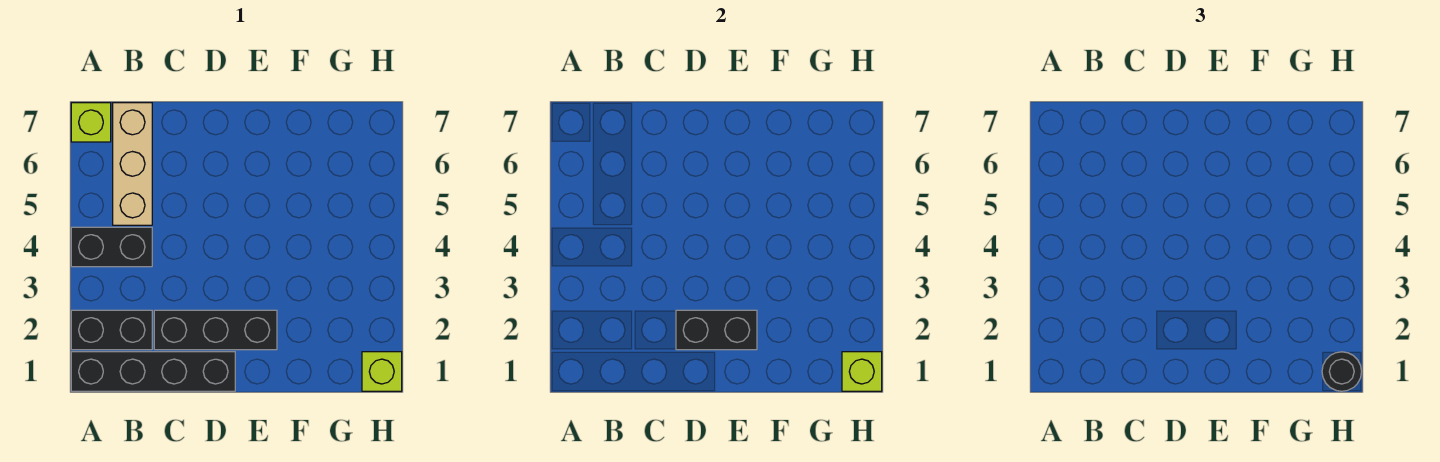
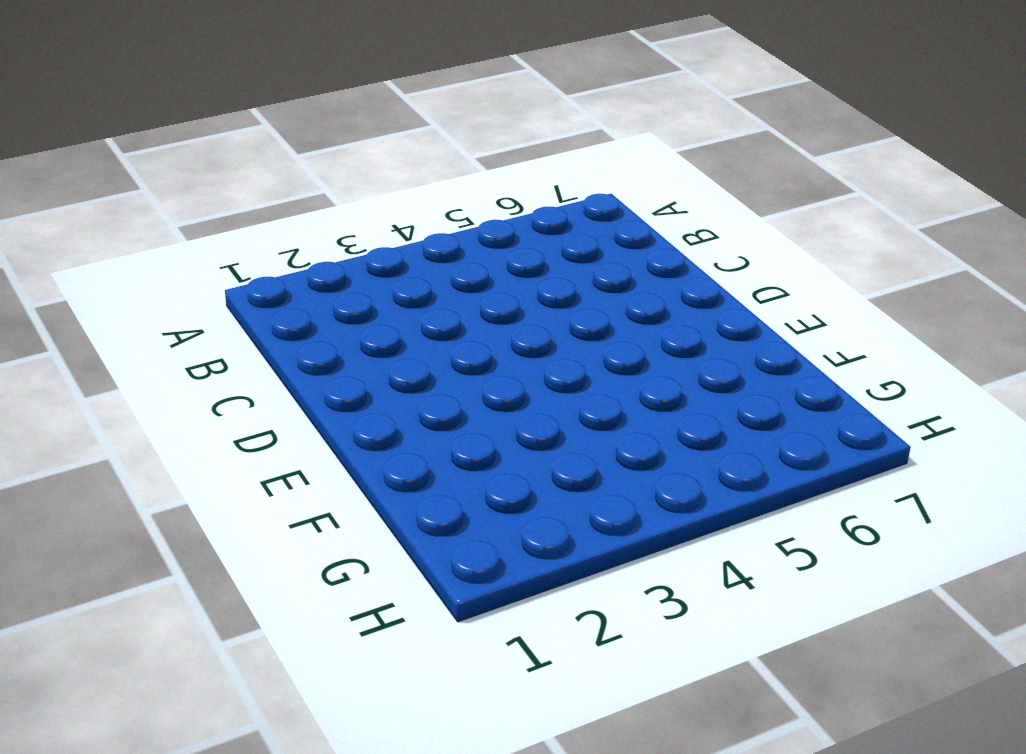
none -> black brick A1:D1 level 1
none -> black brick A2:B2 level 1

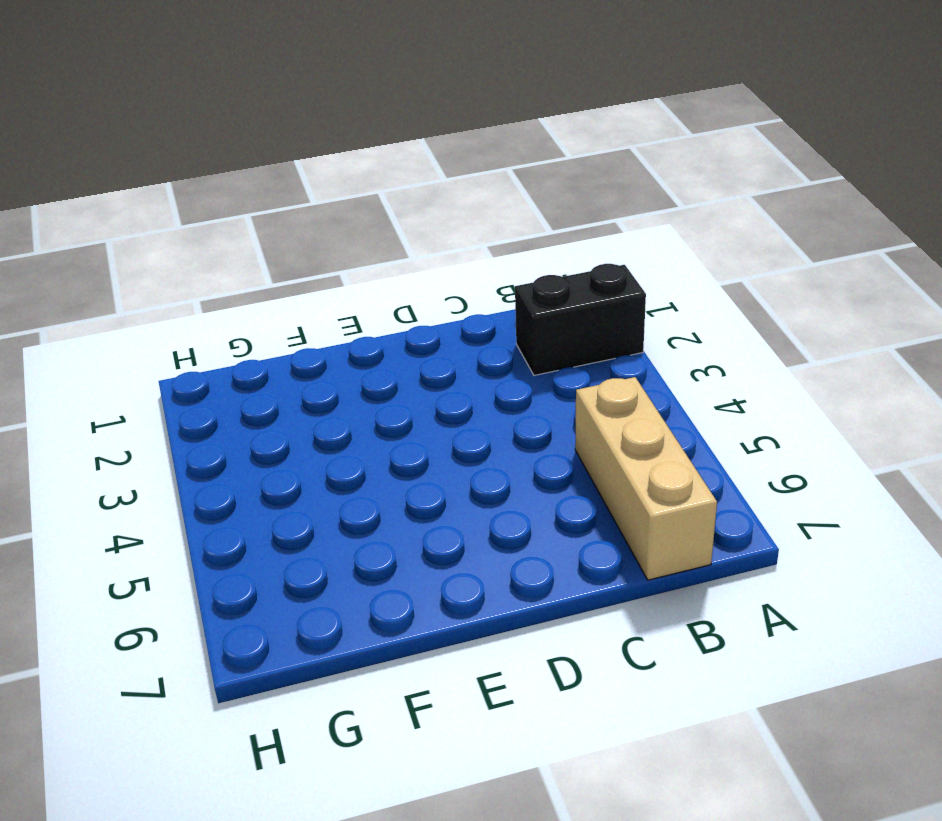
none -> black brick A1:D1 level 1
none -> black brick A4:B4 level 1

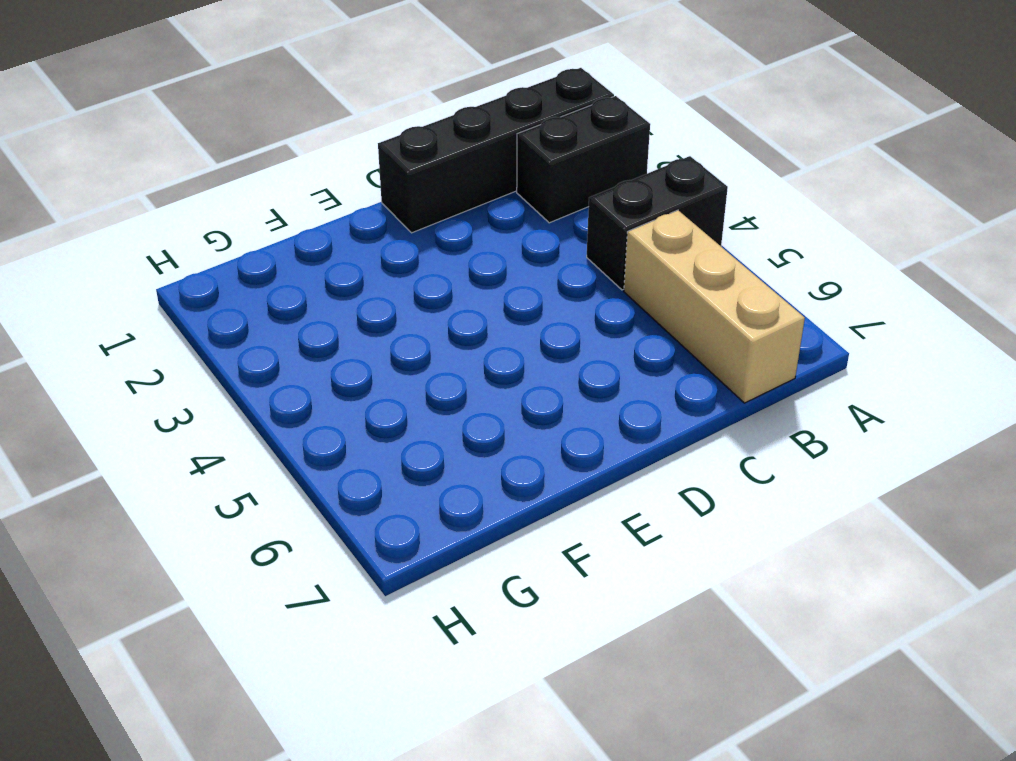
none -> lime brick A7 level 1
none -> black brick C2:E2 level 1

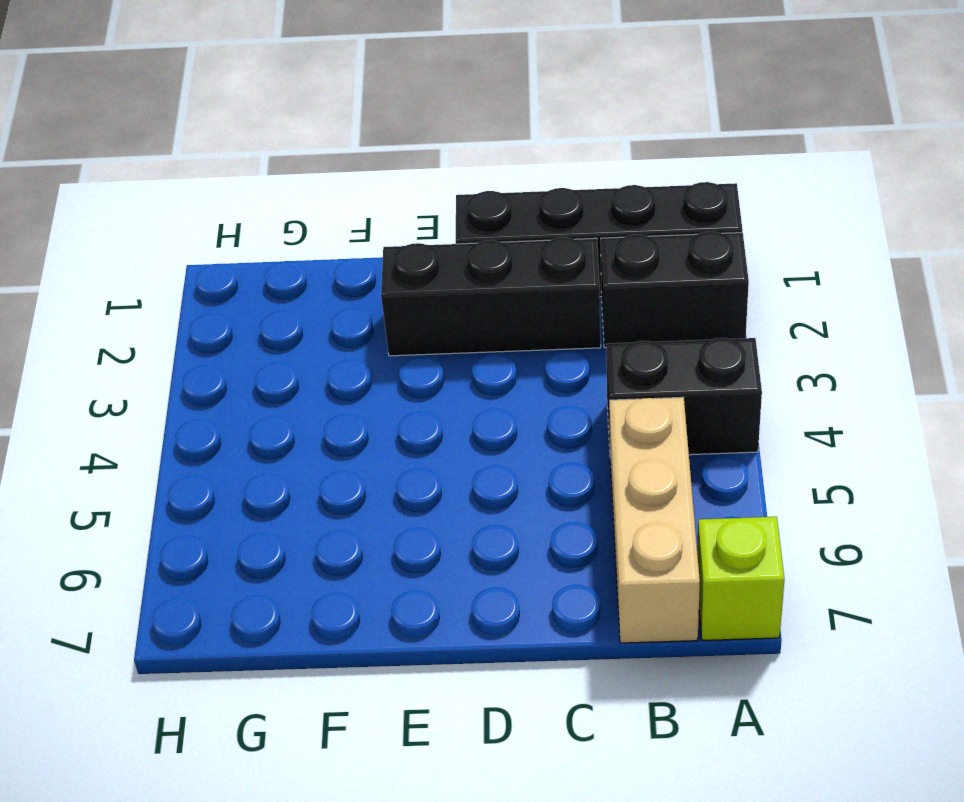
none -> lime brick H1 level 1
none -> black brick D2:E2 level 2

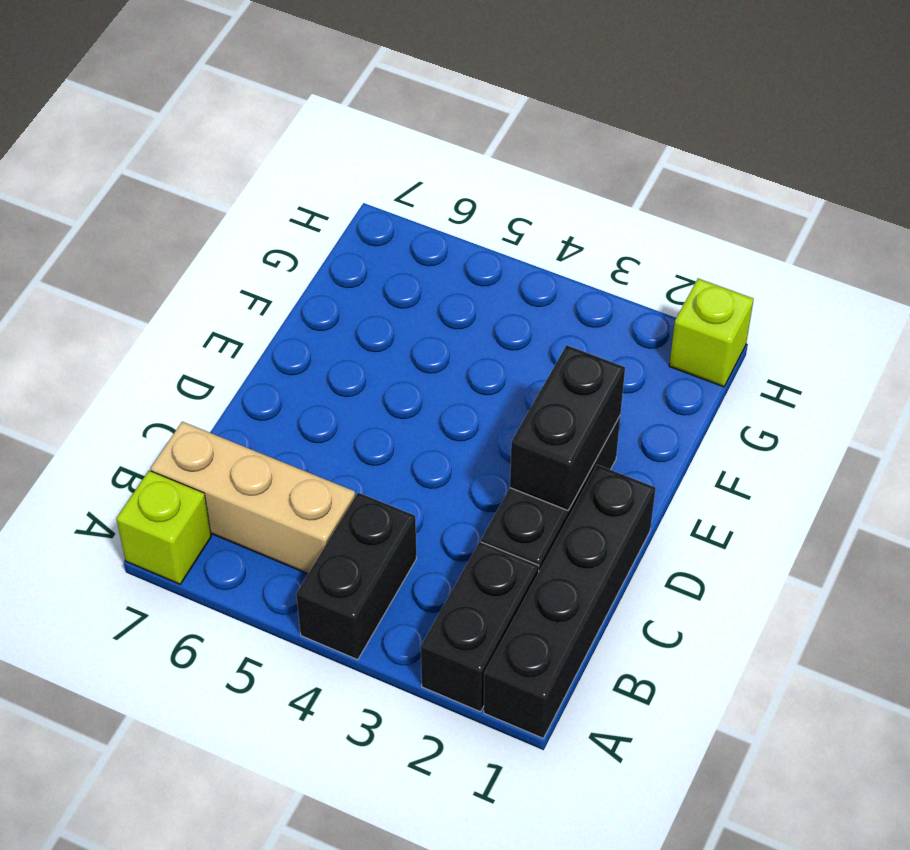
none -> lime brick H1 level 2
none -> black round brick H1 level 3

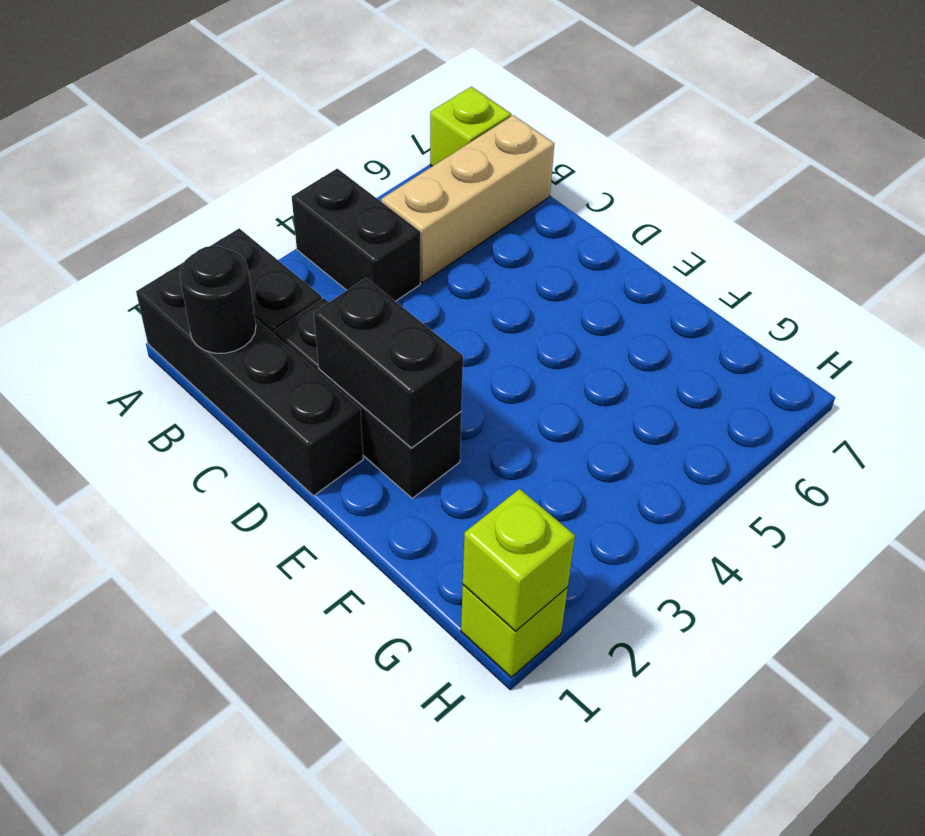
black round brick B1 level 2 -> black round brick H1 level 3

